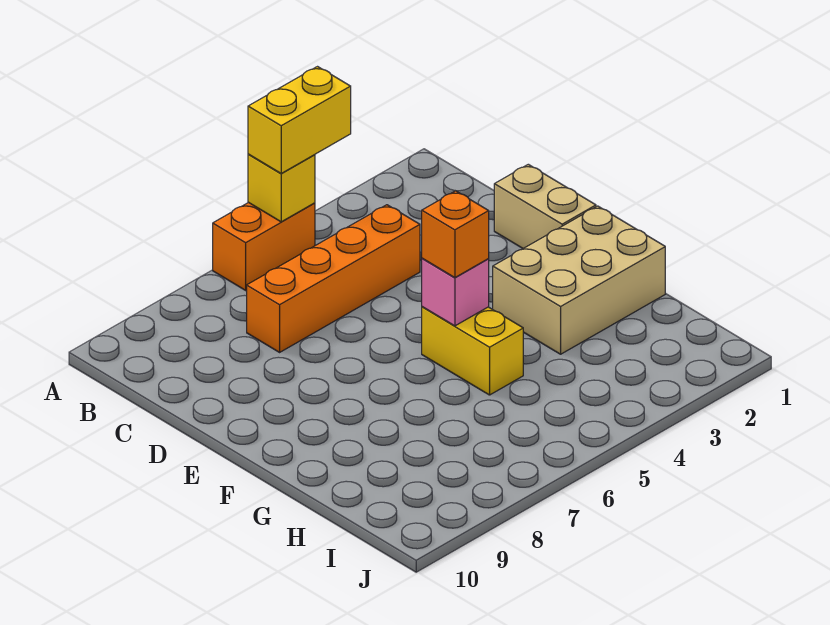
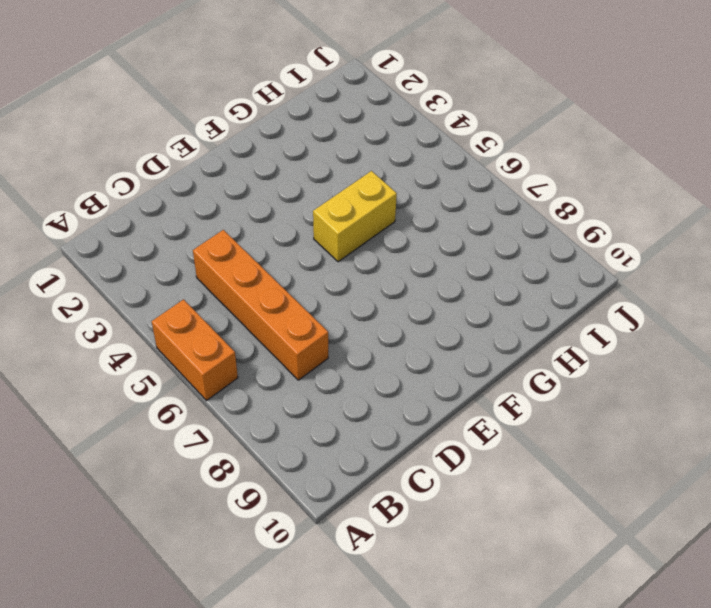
none -> tan brick D1:E1 level 1
none -> tan brick F1:G3 level 1

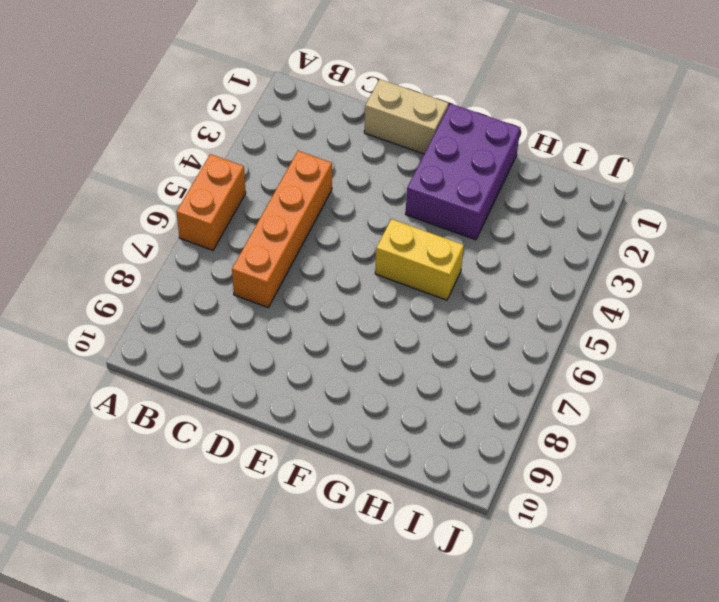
purple brick F1:G3 level 1 -> tan brick F1:G3 level 1
none -> yellow brick A5 level 2
none -> pink brick F5 level 2

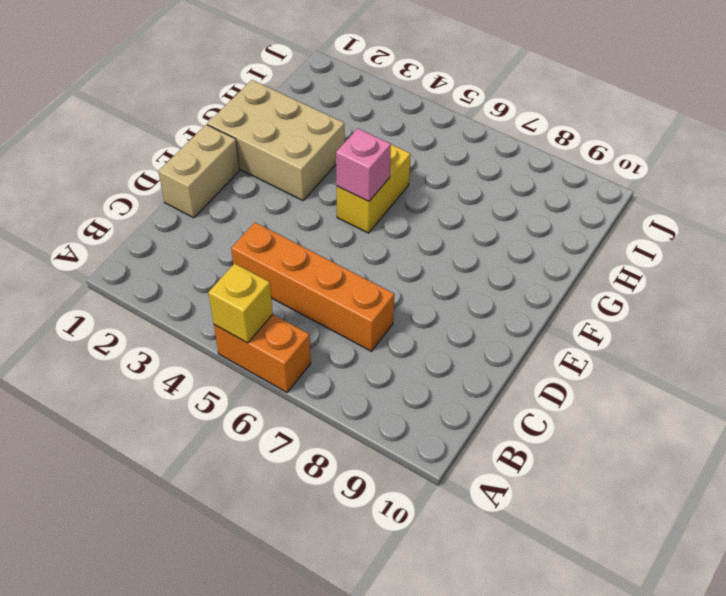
none -> yellow brick A4:A5 level 3
none -> orange brick F5 level 3

